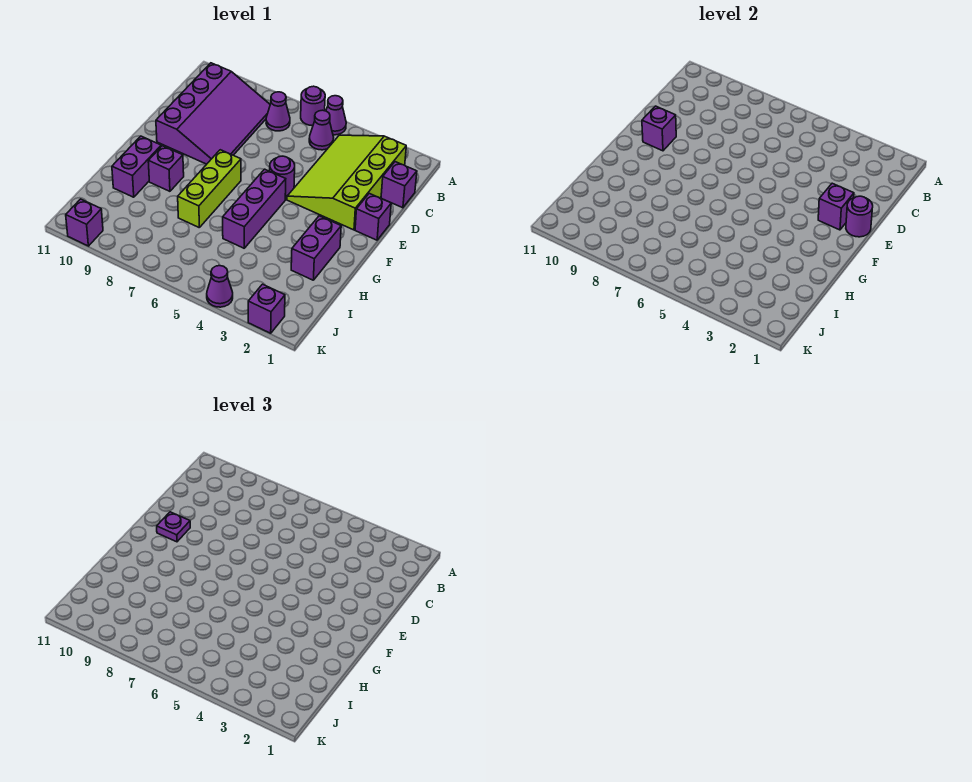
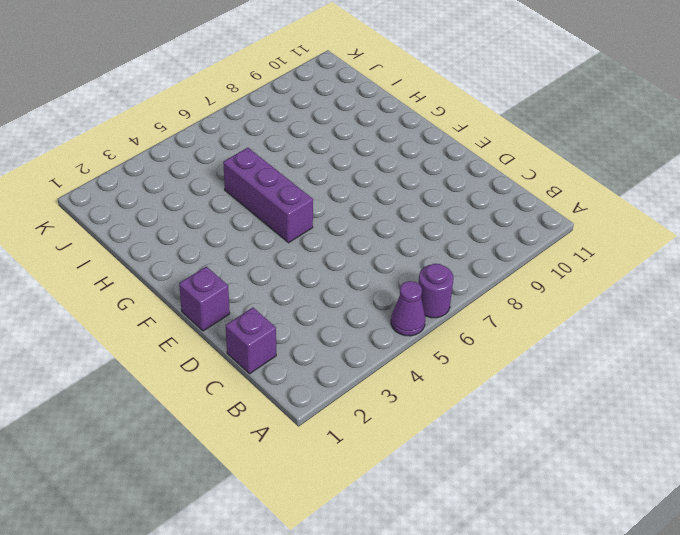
none -> lime slope B2:E4 level 1 top 2
none -> purple cone B5 level 1
none -> purple cone B7 level 1

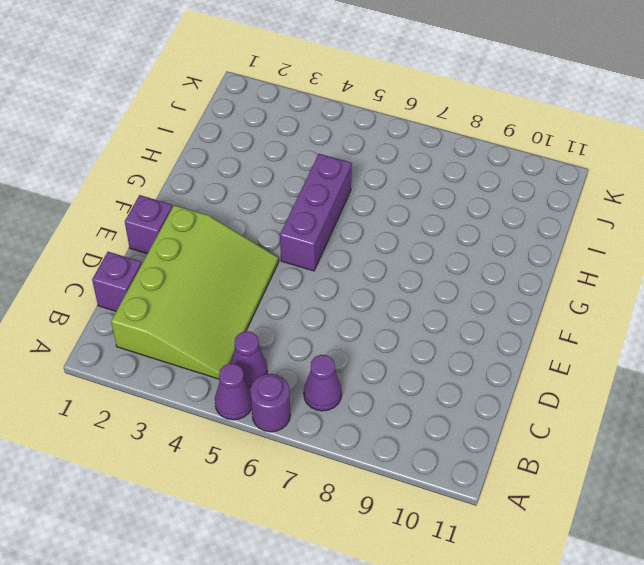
none -> purple slope B8:E10 level 1 top 10
none -> purple round brick E5 level 1
none -> lime brick F7:H7 level 1

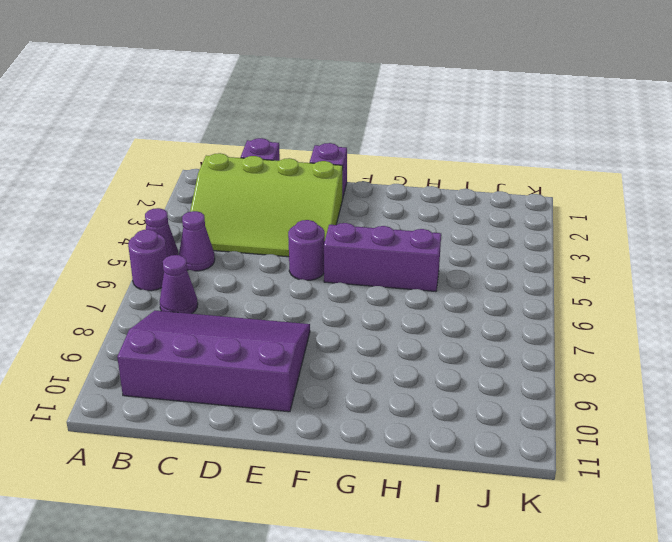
none -> lime brick F7:H7 level 1
none -> purple brick G2:H2 level 1
none -> purple brick G9 level 1

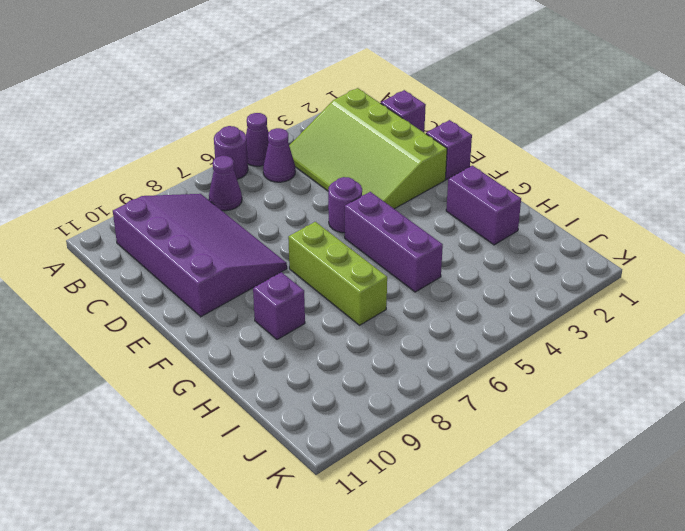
none -> purple brick G10:H10 level 1
none -> purple brick K2 level 1
none -> purple cone K4 level 1

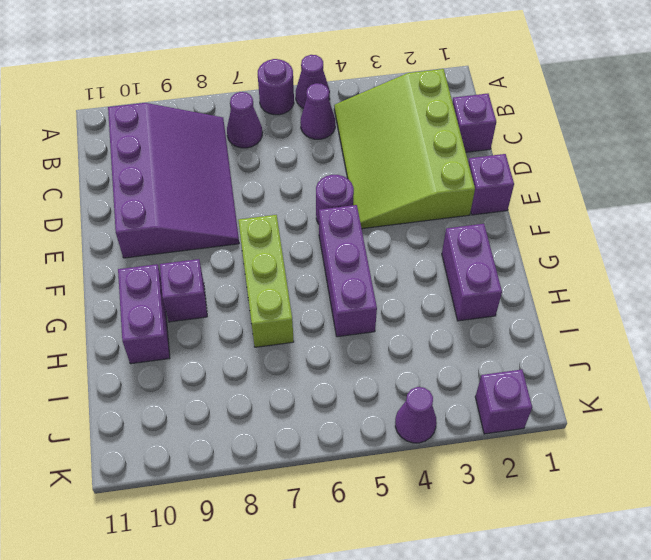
none -> purple brick K10 level 1
none -> purple round brick E1 level 2
none -> purple brick E2 level 2

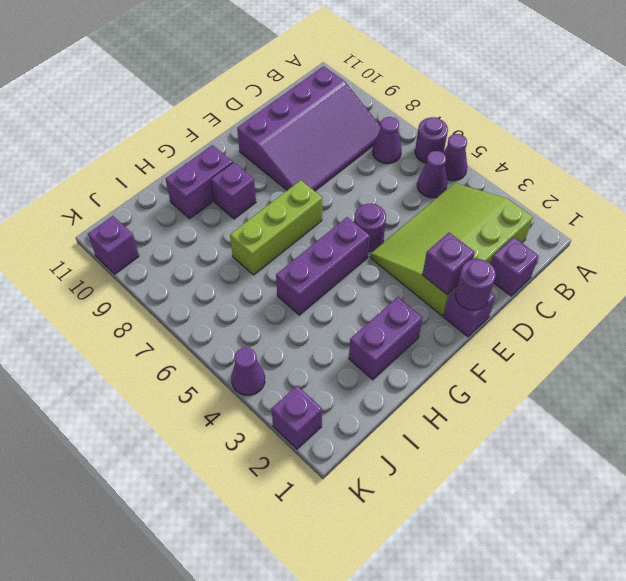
none -> purple brick E10 level 2
none -> purple plate E10 level 3

